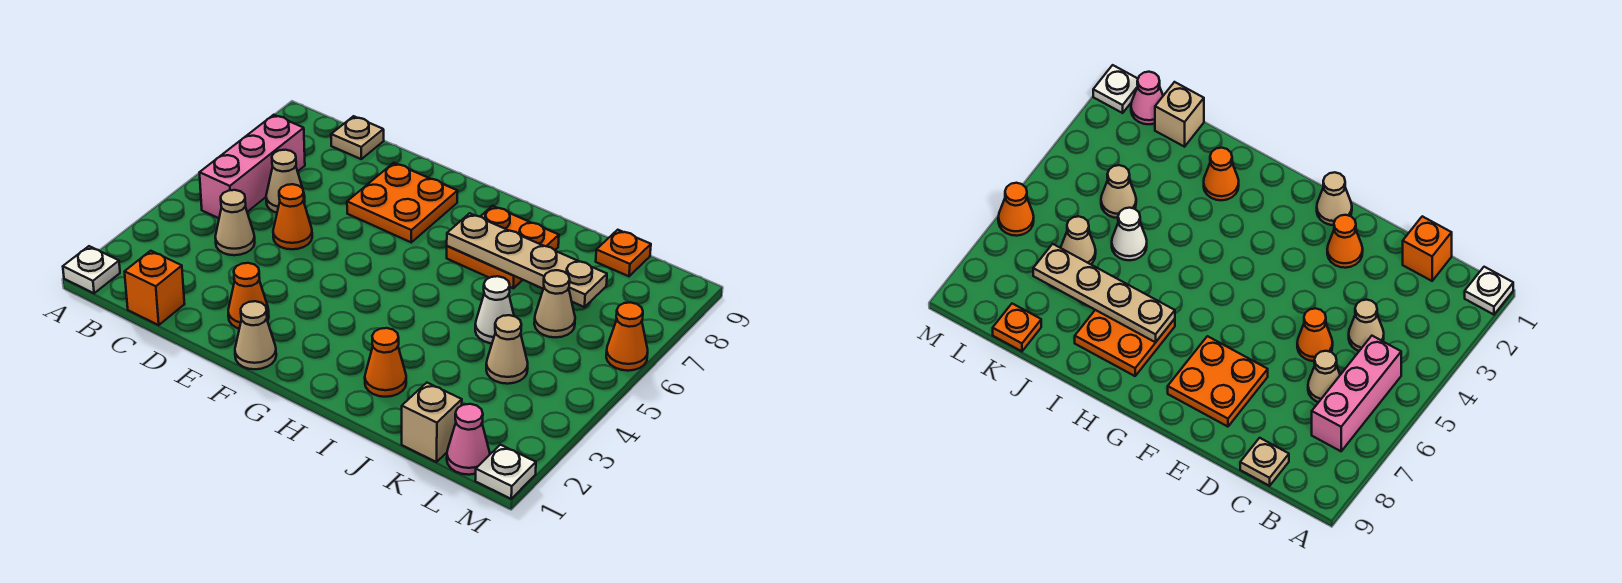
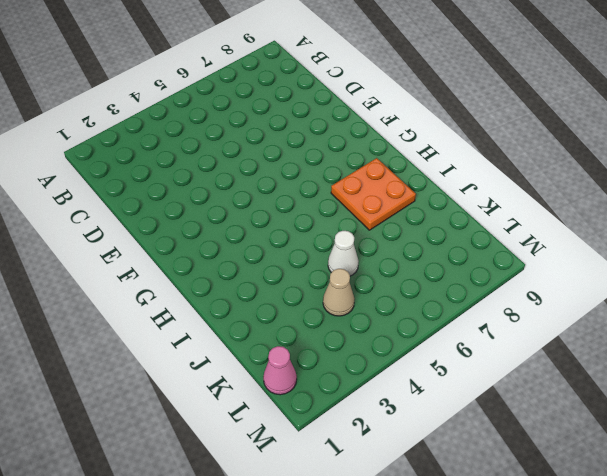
none -> white plate A1 level 1
none -> pink brick B5:B7 level 1
none -> orange brick C1 level 1

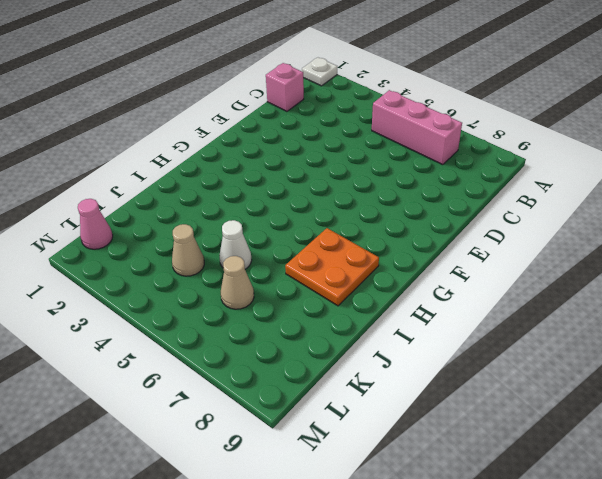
pink brick C1 level 1 -> orange brick C1 level 1
none -> tan cone C4 level 1
none -> tan cone C6 level 1
none -> tan plate C9 level 1

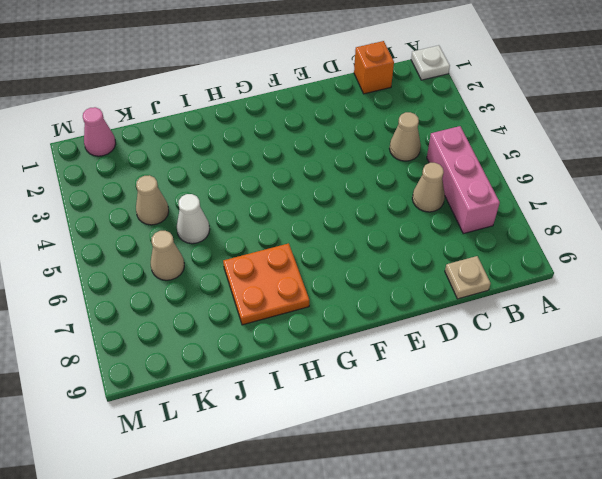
none -> orange cone D5 level 1
none -> orange cone E2 level 1
none -> orange plate E7:F8 level 1

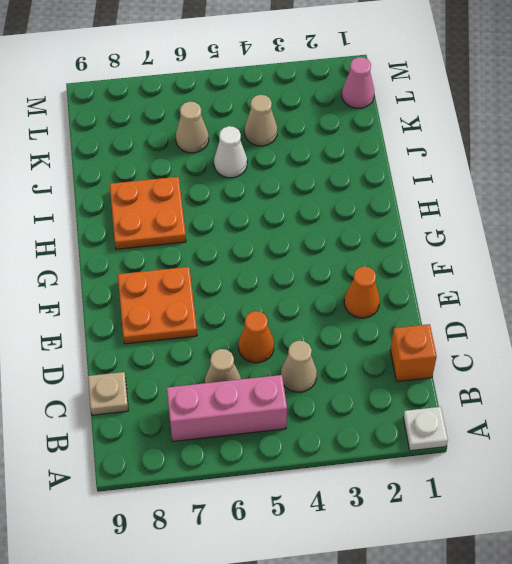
none -> tan cone F1 level 1
none -> orange cone I2 level 1
none -> tan brick K1 level 1

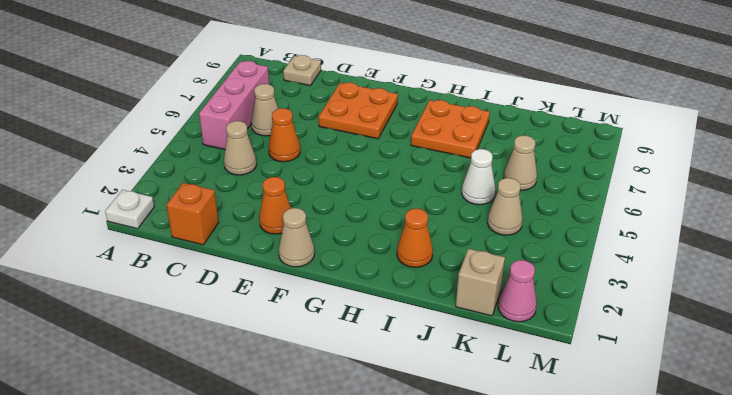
none -> orange plate K9 level 1
none -> white plate M1 level 1
none -> orange cone M6 level 1

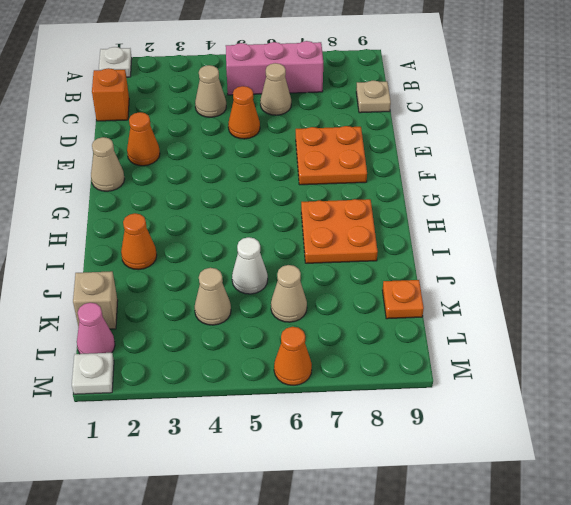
none -> tan plate H7:K7 level 2

